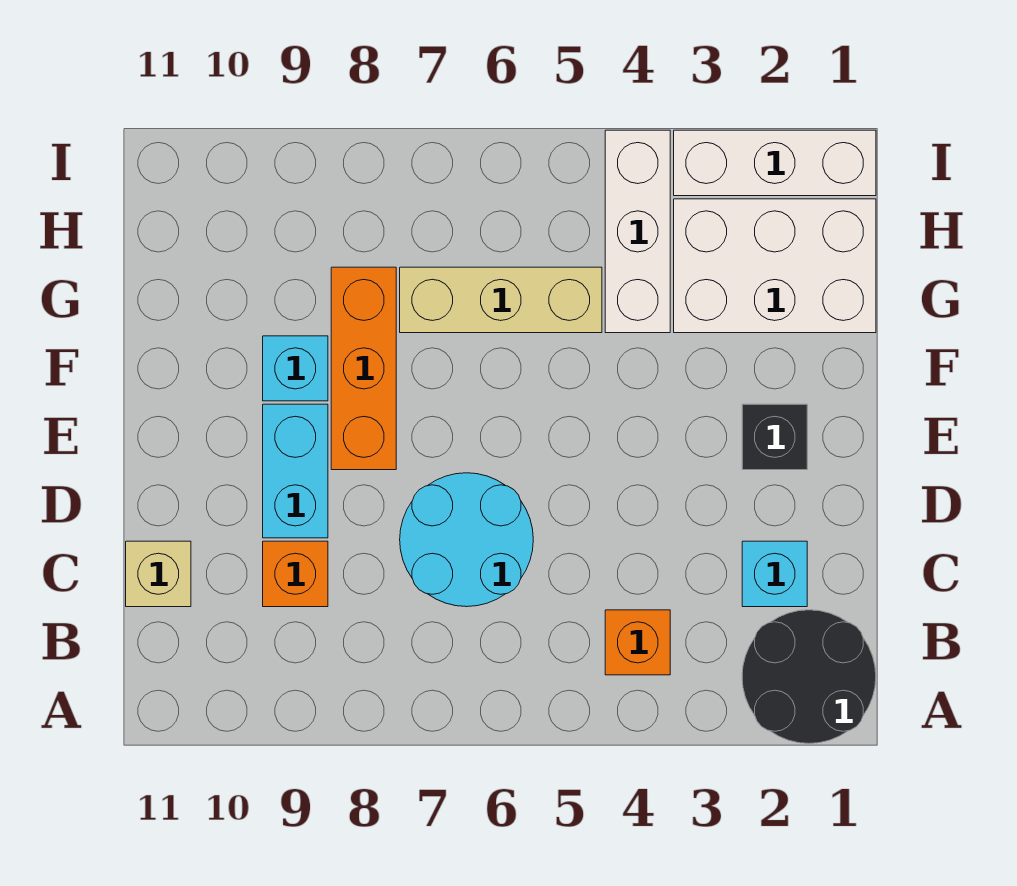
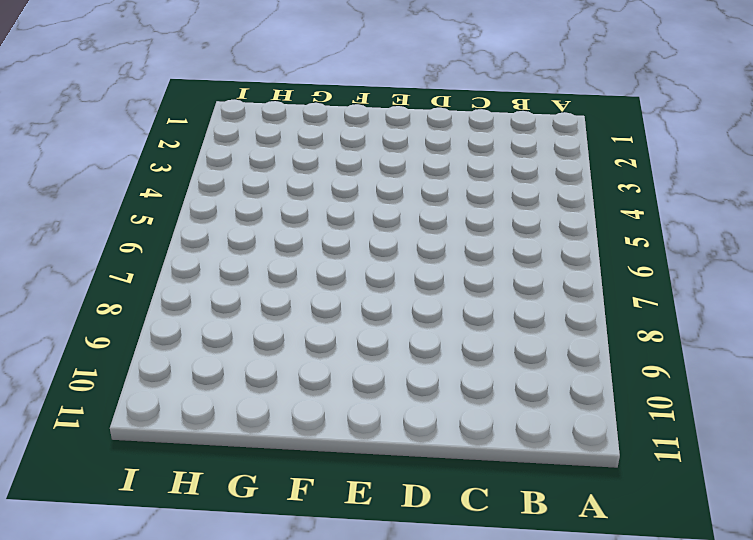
none -> black round brick A1:B2 level 1
none -> orange brick B4 level 1
none -> cyan brick C2 level 1

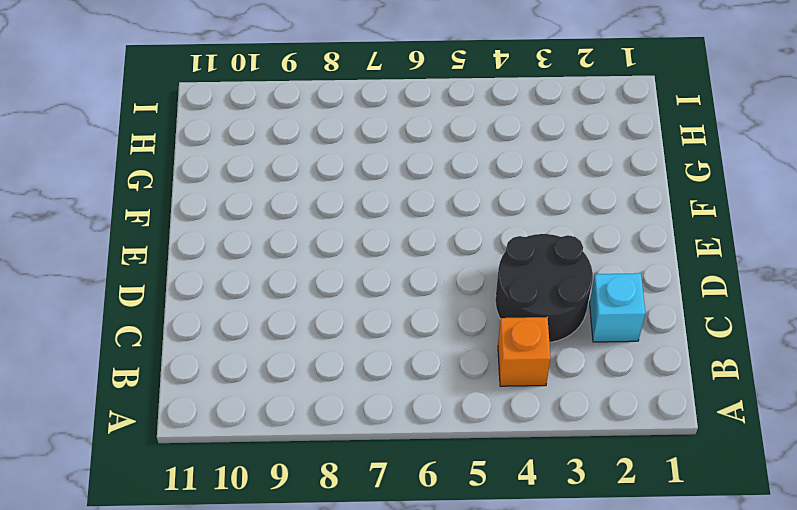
black round brick C3:D4 level 1 -> black round brick A1:B2 level 1
none -> cyan round brick C6:D7 level 1
none -> orange brick C9 level 1
none -> tan brick C11 level 1

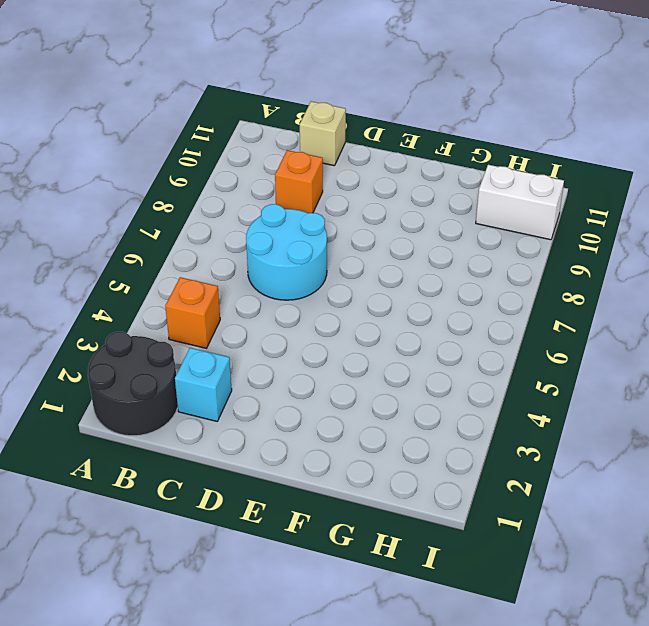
white brick H10:I10 level 1 -> none
none -> cyan brick D9:E9 level 1
none -> black brick E2 level 1
none -> orange brick E8:G8 level 1

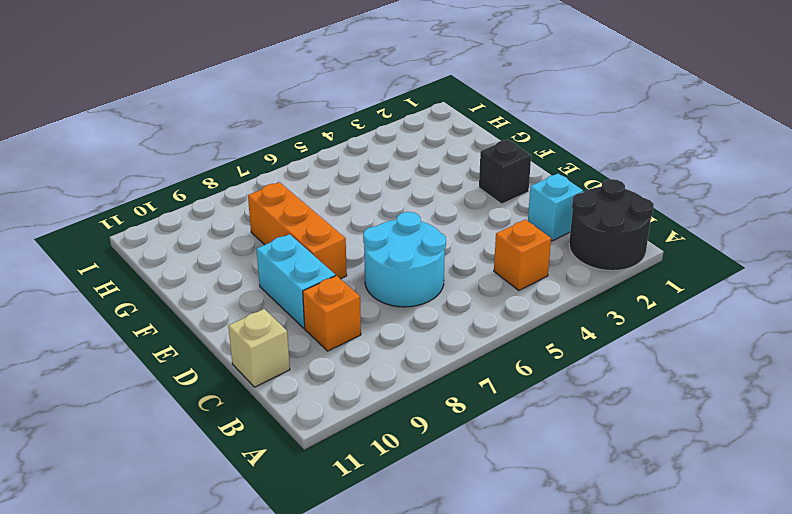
none -> cyan brick F9 level 1
none -> white brick G1:H3 level 1
none -> white brick G4:I4 level 1

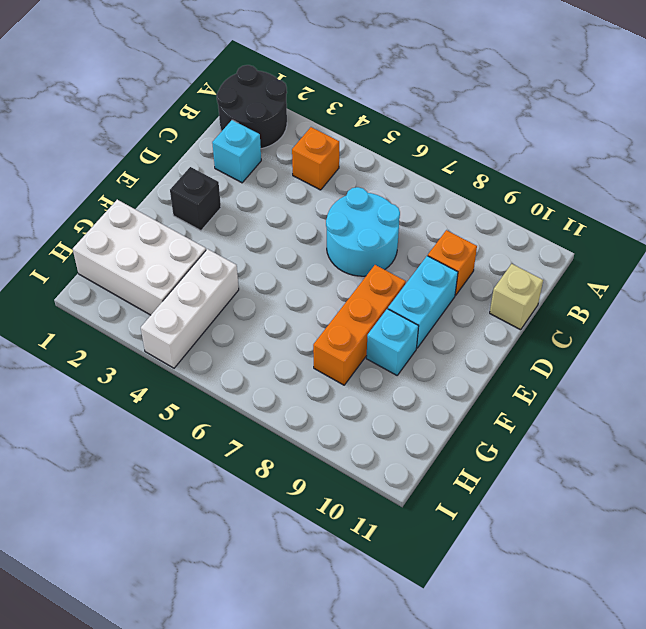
none -> tan brick G5:G7 level 1
none -> white brick I1:I3 level 1

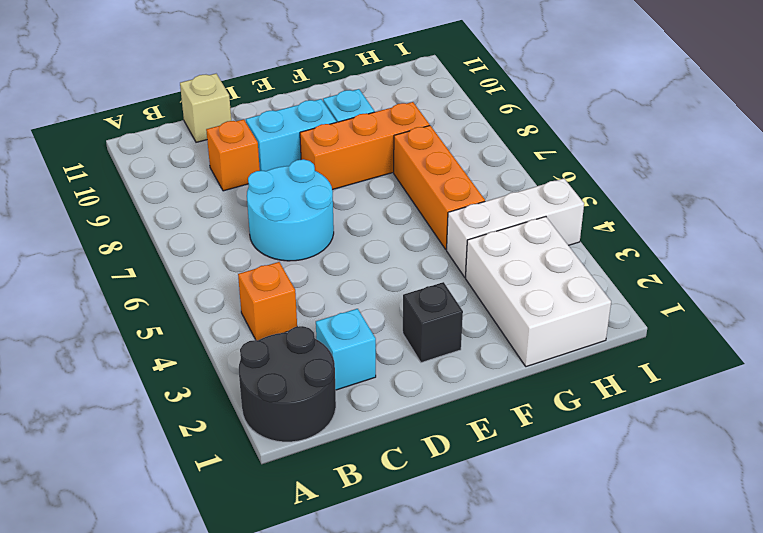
orange brick G5:G7 level 1 -> tan brick G5:G7 level 1
none -> white brick I1:I3 level 1

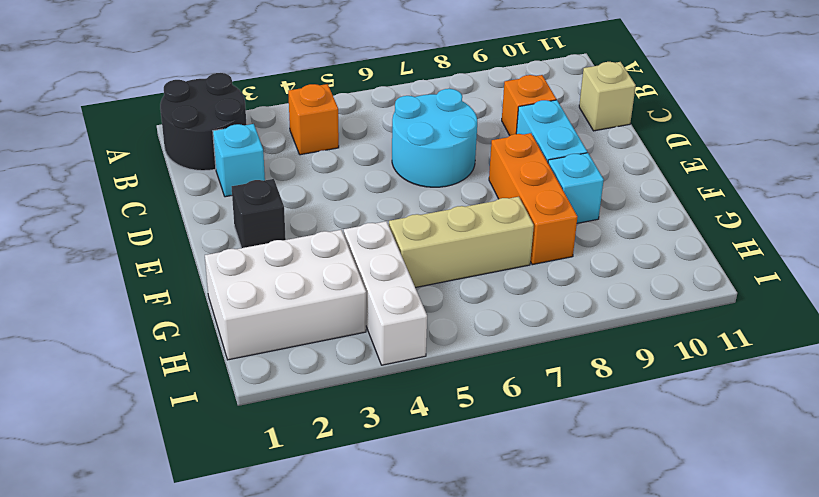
none -> white brick I1:I3 level 1

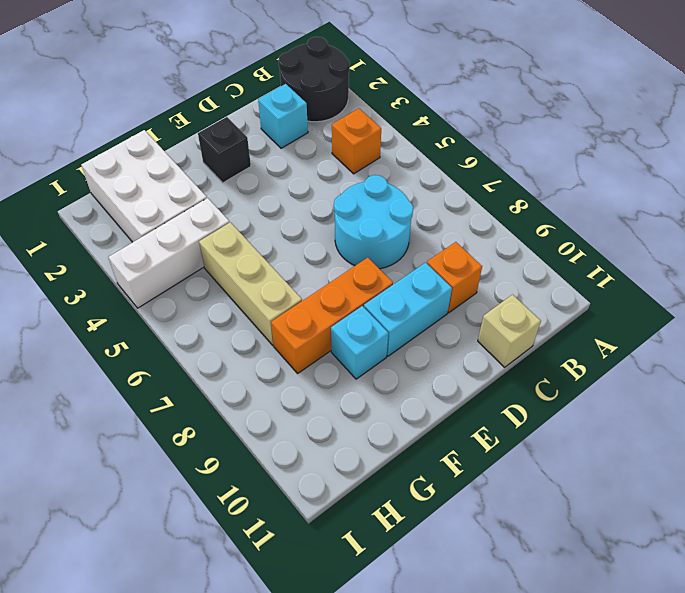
none -> white brick I1:I3 level 1

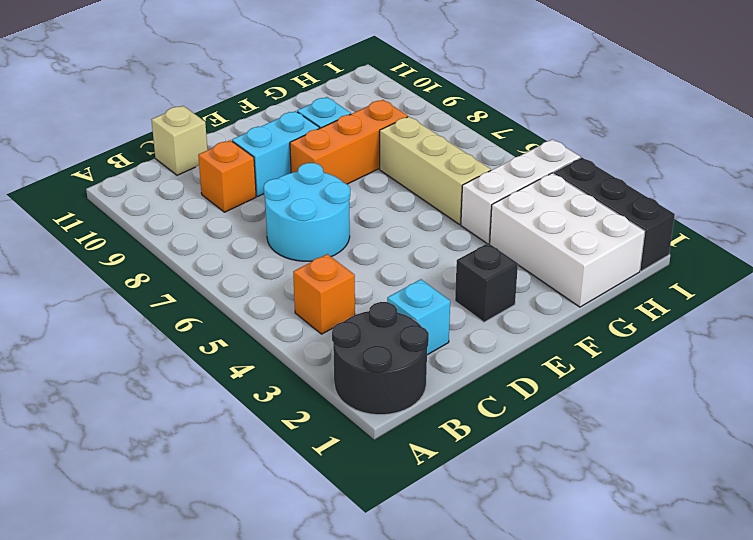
black brick I1:I3 level 1 -> white brick I1:I3 level 1

